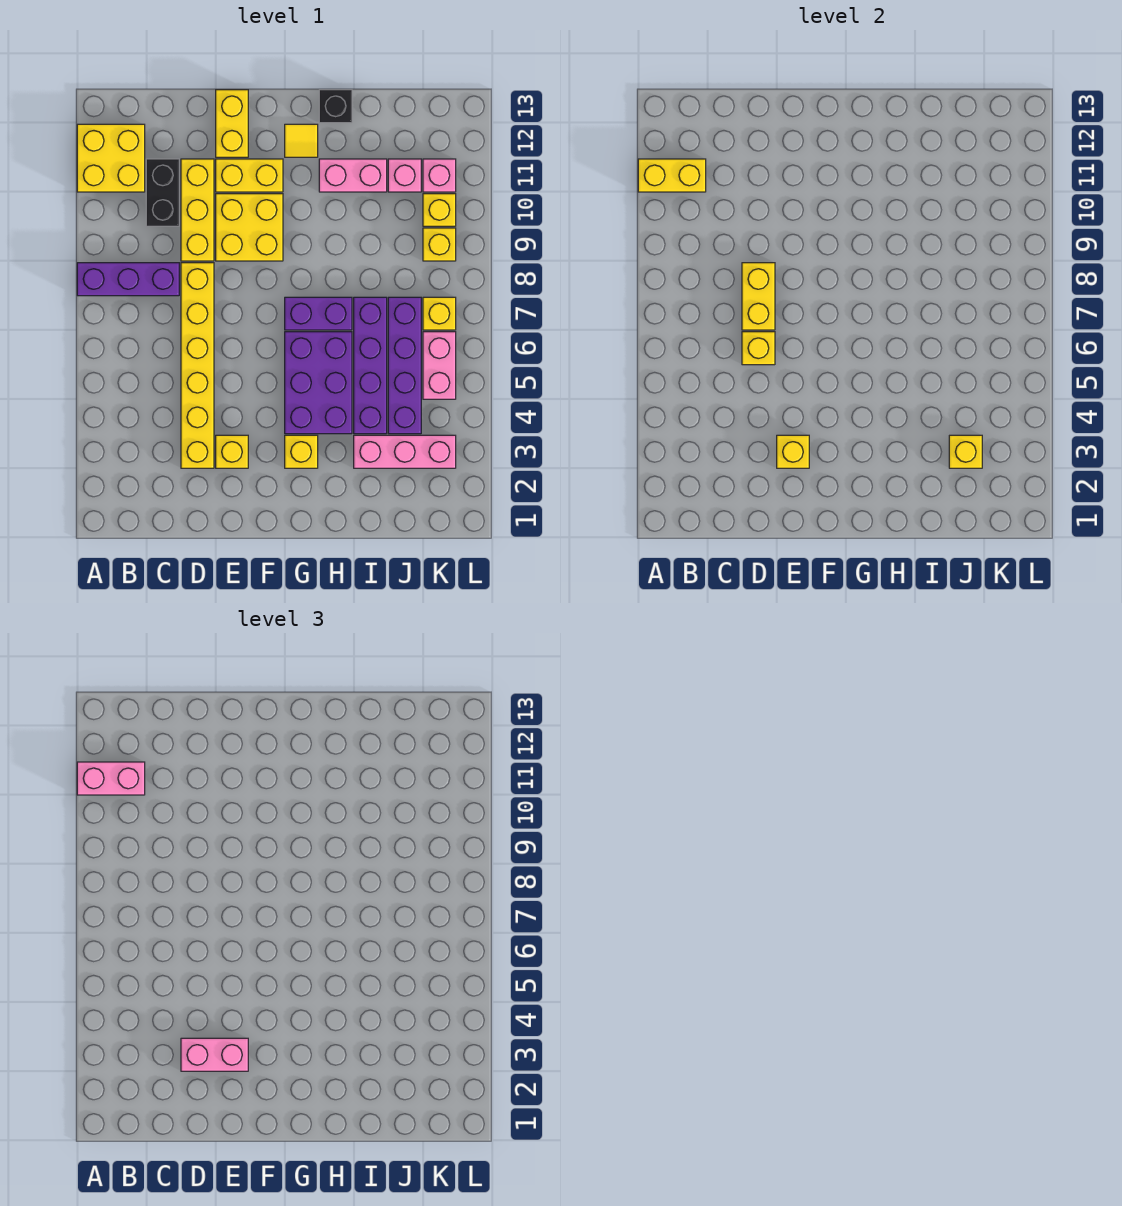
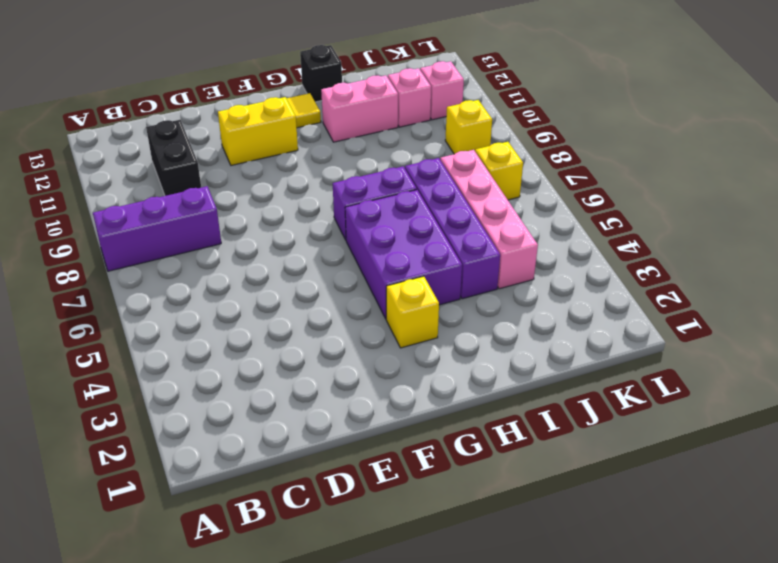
pink brick J4:J7 level 1 -> purple brick J4:J7 level 1
none -> yellow brick A11:B12 level 1
none -> yellow brick D3:D8 level 1
none -> yellow brick D9:D11 level 1
none -> yellow brick E3 level 1

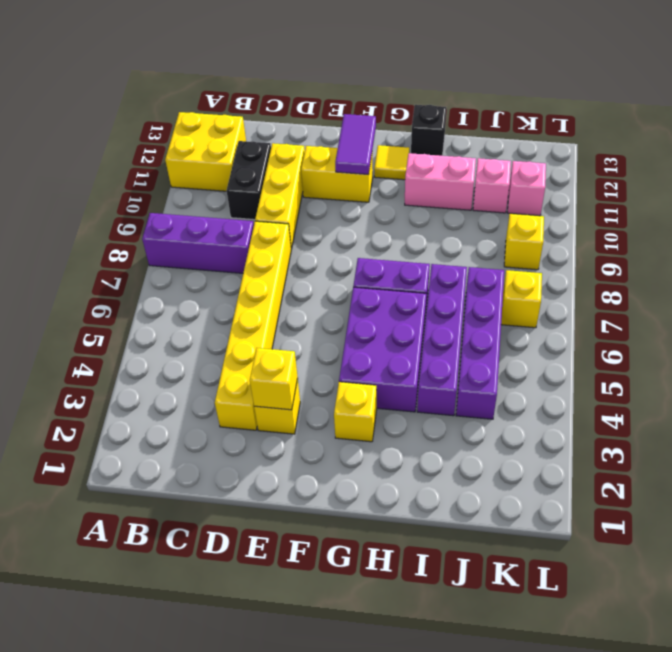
purple tile F11:F12 level 2 -> none
none -> yellow brick E9:F10 level 1
none -> yellow brick E12:E13 level 1
none -> pink brick I3:K3 level 1
none -> pink brick K5:K6 level 1

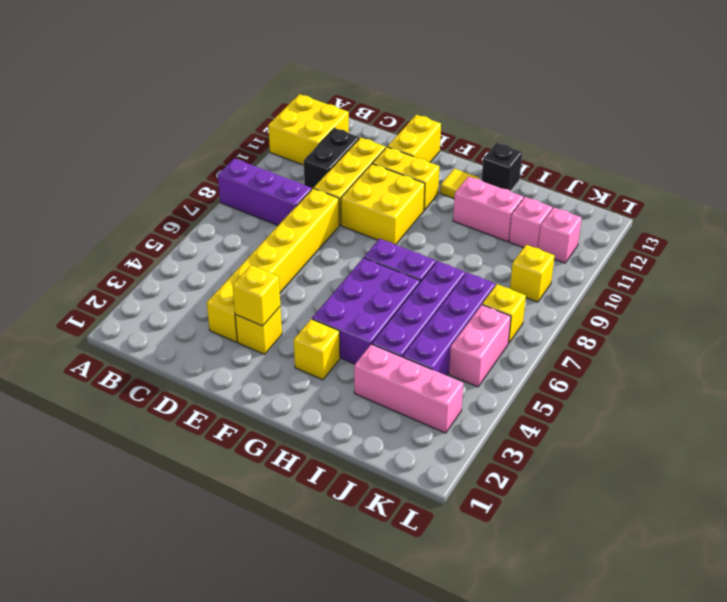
none -> yellow brick K10 level 1
none -> yellow brick A11:B11 level 2
none -> yellow brick D6 level 2
none -> yellow brick D7:D8 level 2

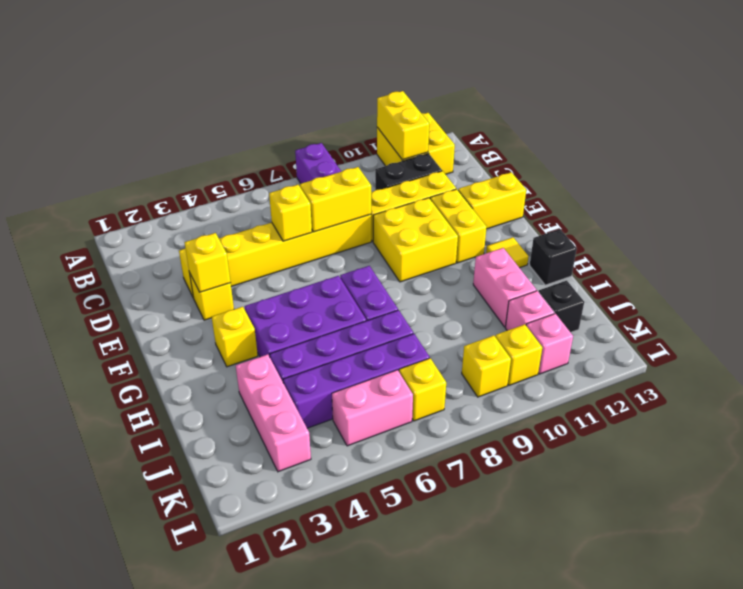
black brick J12 level 1 -> none
none -> yellow brick J3 level 2
none -> pink brick A11:B11 level 3
none -> pink brick D3:E3 level 3

